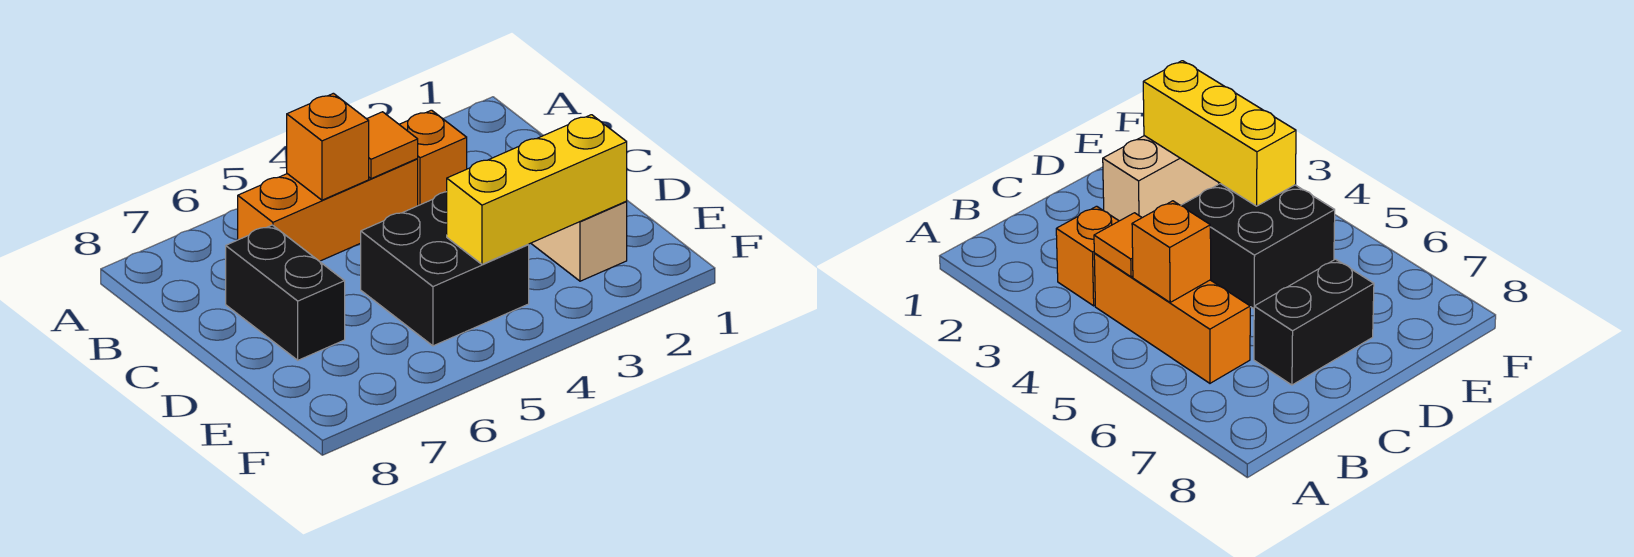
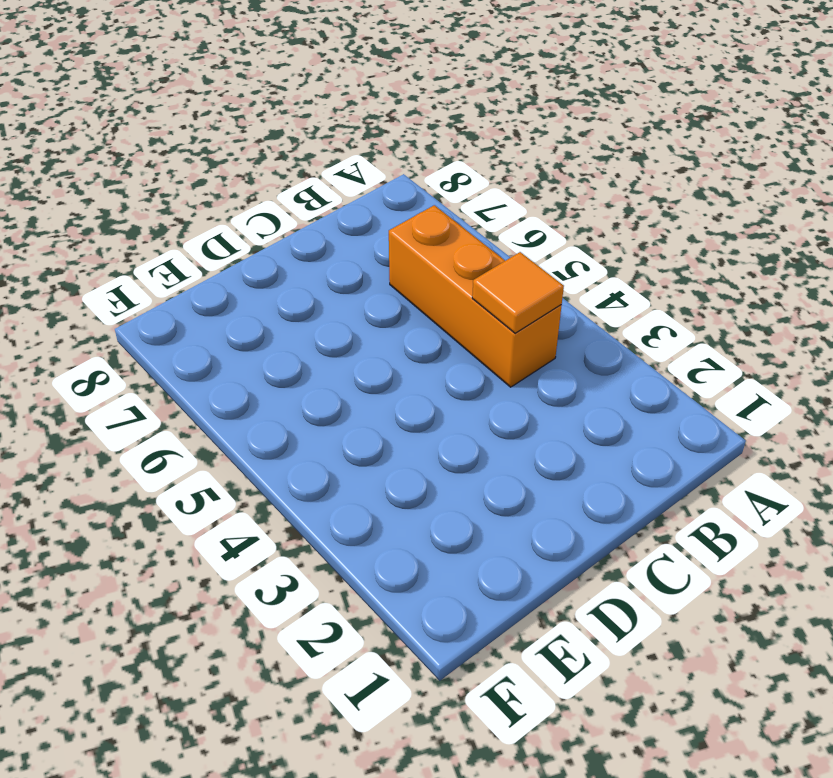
none -> orange brick B3 level 1
none -> black brick C7:D7 level 1

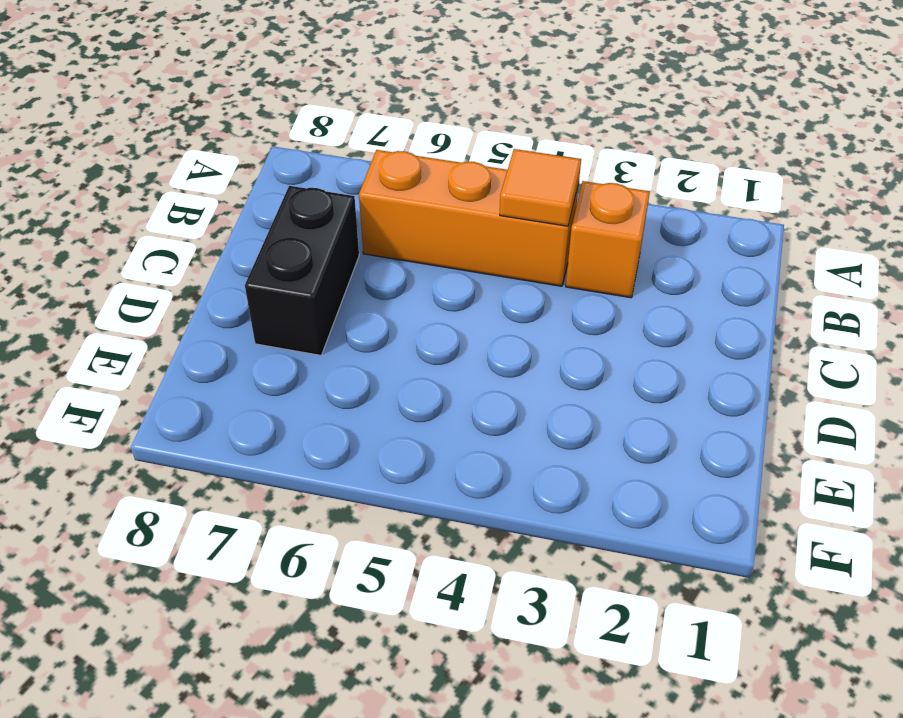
none -> tan brick D2:E2 level 1
none -> black brick D4:E5 level 1

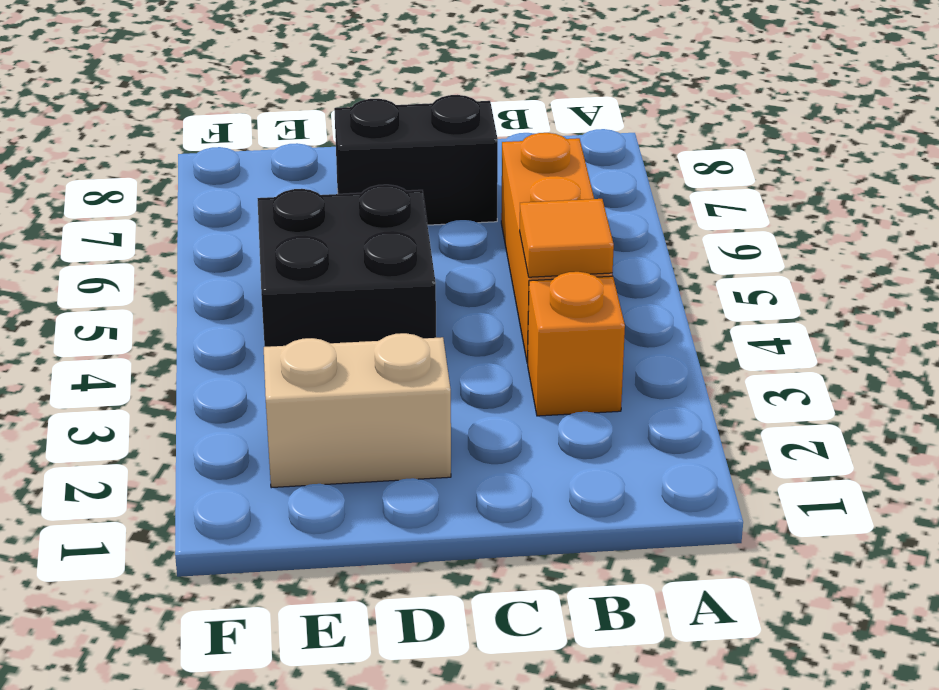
none -> orange brick B5 level 2
none -> yellow brick E2:E4 level 2

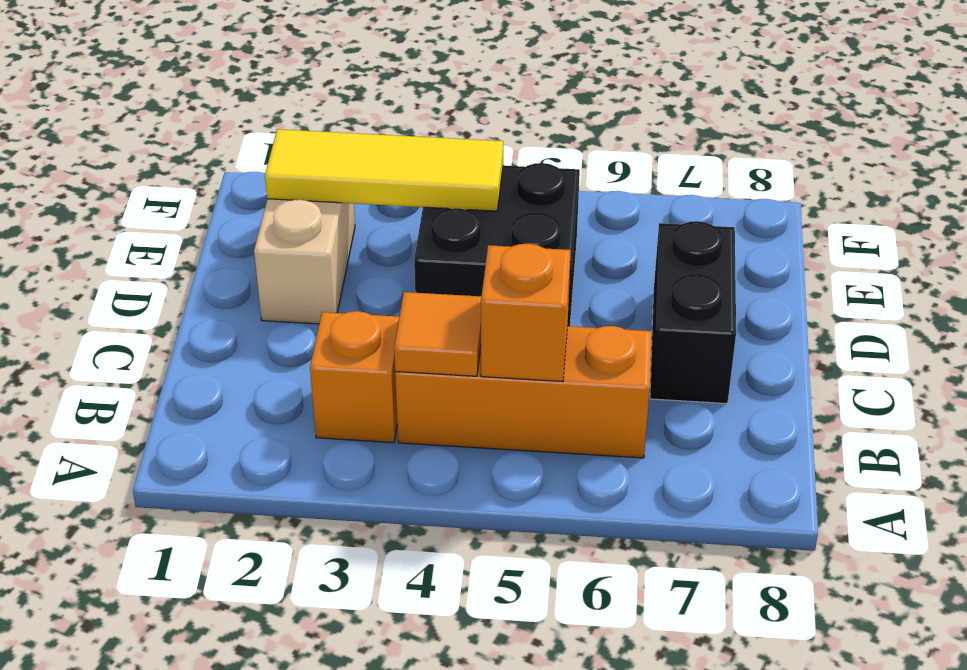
yellow tile E2:E4 level 2 -> yellow brick E2:E4 level 2

